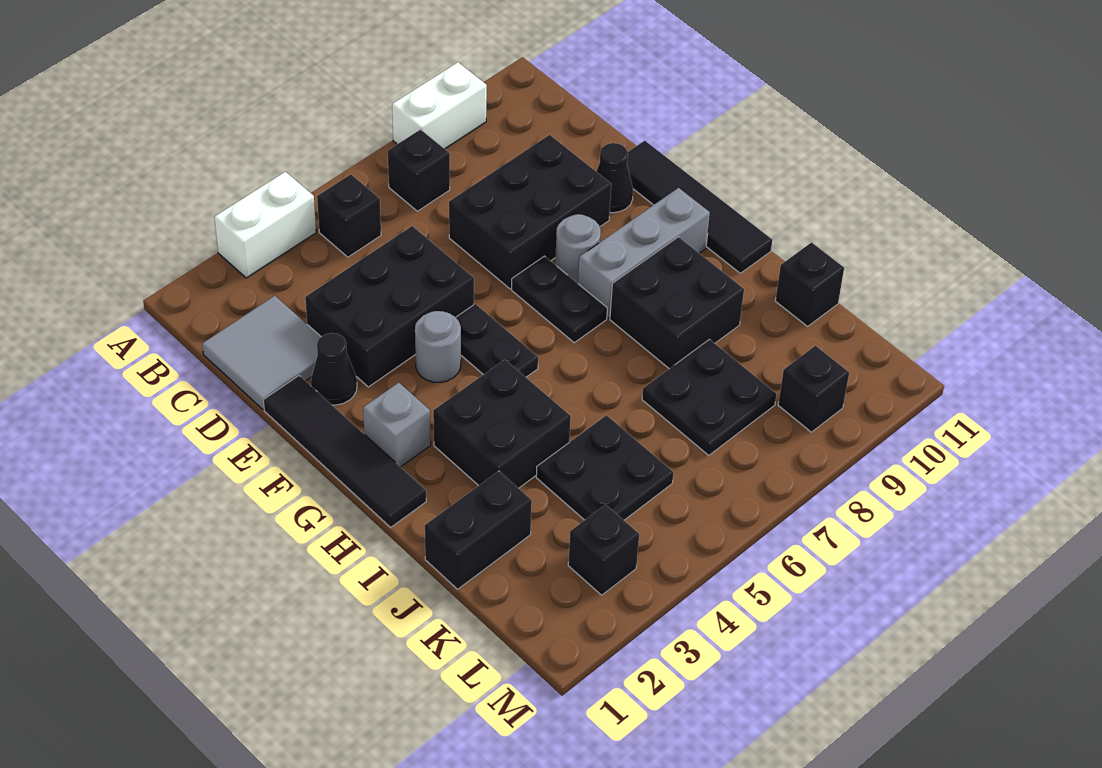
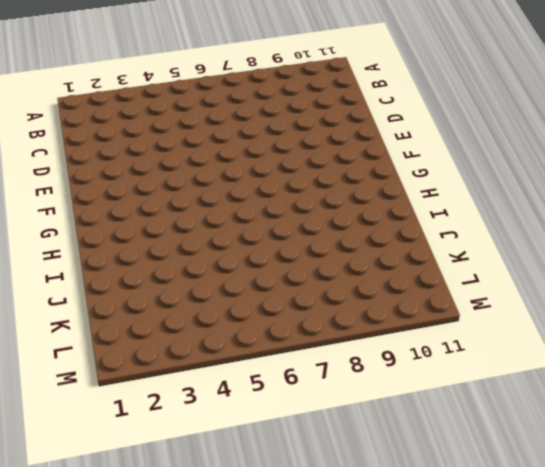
none -> white brick A3:A4 level 1
none -> white brick A8:A9 level 1
none -> black brick B5 level 1

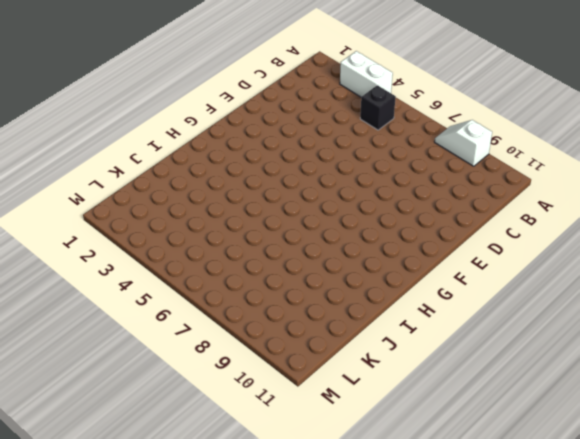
white slope A8:A9 level 1 top 9 -> white brick A8:A9 level 1
none -> black brick B7 level 1
none -> grey tile C1:D2 level 1
none -> black brick D3:E5 level 1

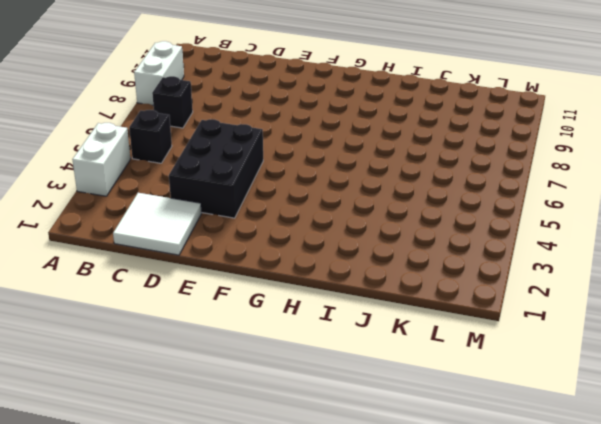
white tile C1:D2 level 1 -> grey tile C1:D2 level 1
none -> black brick D7:E9 level 1
none -> black tile E1:H1 level 1
none -> black cone E2 level 1

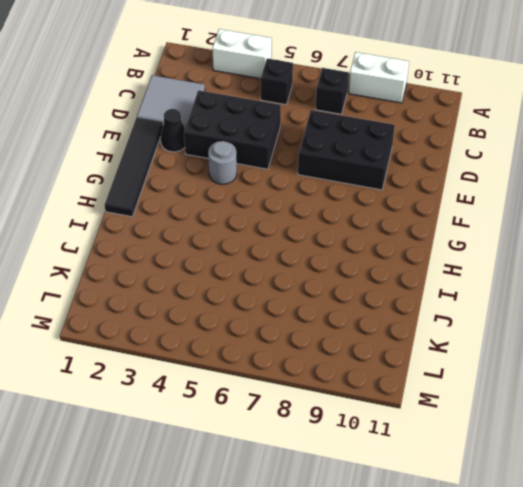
none -> black cone E10 level 1
none -> black tile E11:H11 level 1
none -> black plate F5:G5 level 1

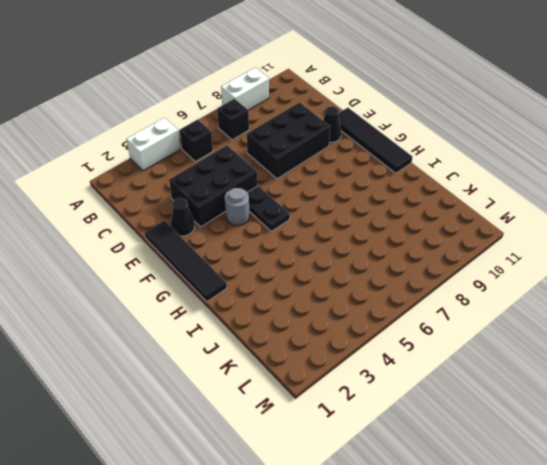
none -> grey tile C1:D2 level 1
none -> black plate F7:G7 level 1
none -> grey round brick F8 level 1

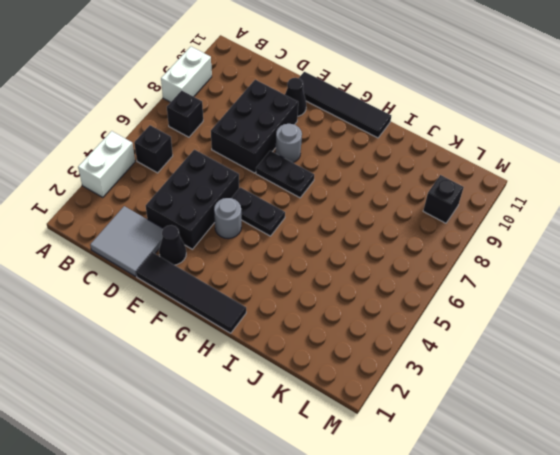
none -> grey brick G2 level 1
none -> grey brick G8:G10 level 1
none -> black brick H3:I4 level 1

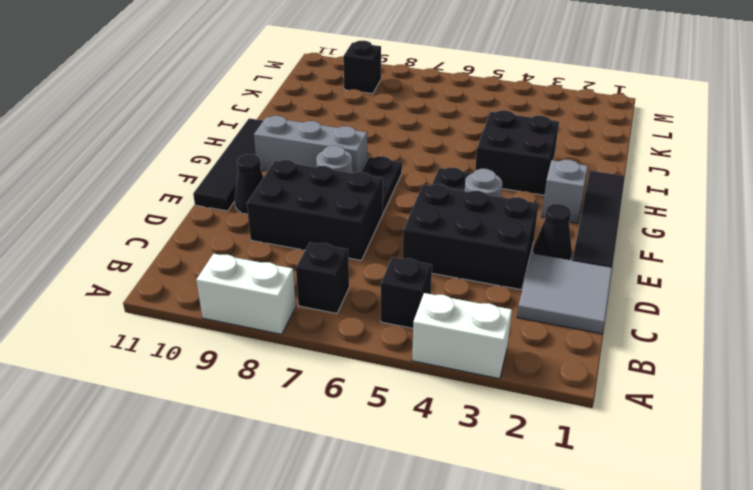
none -> black brick H8:I9 level 1
none -> black brick J1:J2 level 1
none -> black plate J4:K5 level 1

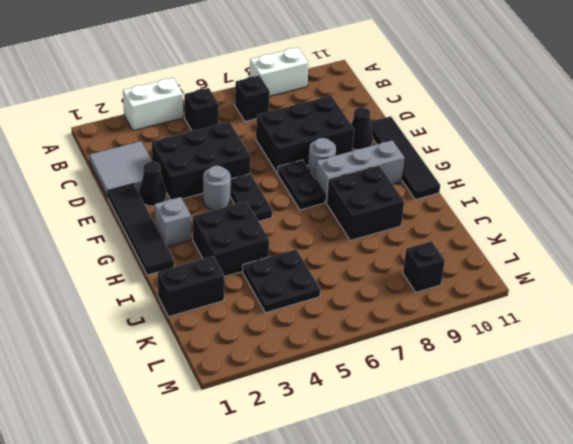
none -> black plate J7:K8 level 1
none -> black brick J11 level 1
none -> black brick L3 level 1

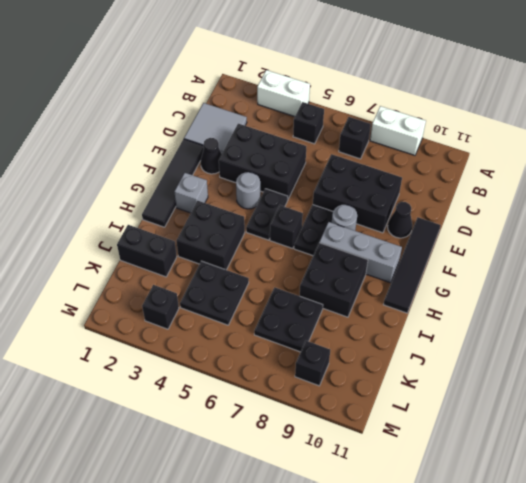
black brick G6 level 1 -> black brick J11 level 1

